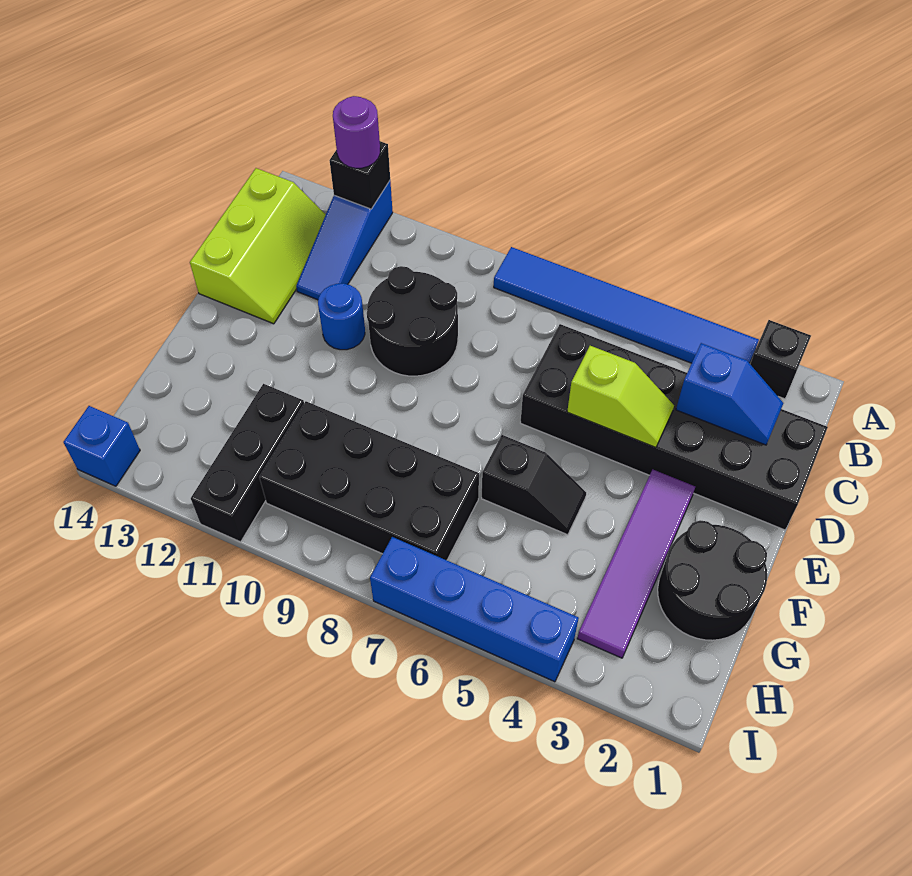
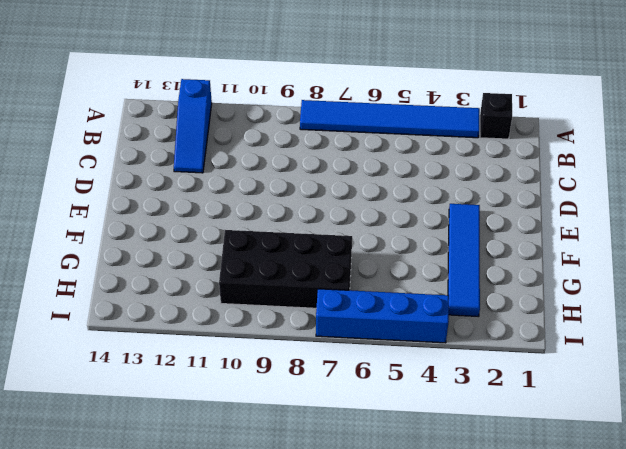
blue tile E3:H3 level 1 -> purple tile E3:H3 level 1
none -> lime slope B13:D14 level 1 top 14
none -> black brick C1:D6 level 1
none -> black round brick C9:D10 level 1

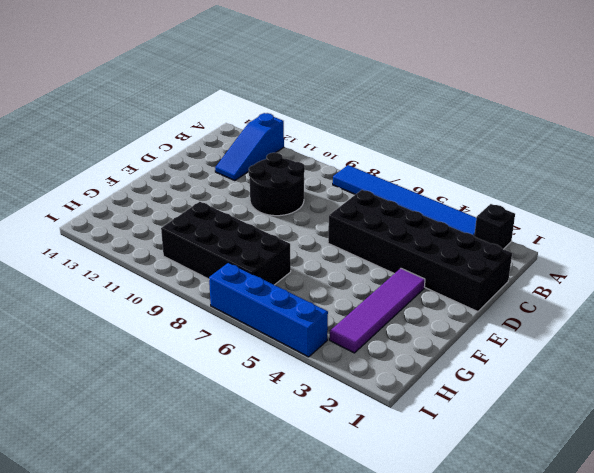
none -> lime slope B13:D14 level 1 top 14
none -> blue round brick D11 level 1
none -> black round brick F1:G2 level 1

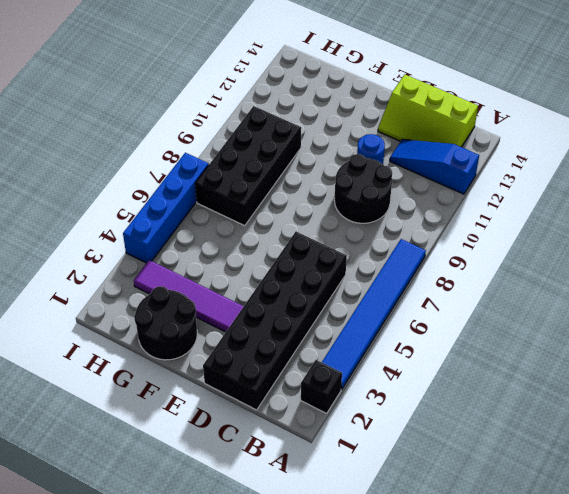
none -> black slope F5:F6 level 1 top 6
none -> black brick G11:I11 level 1
none -> blue brick I14 level 1

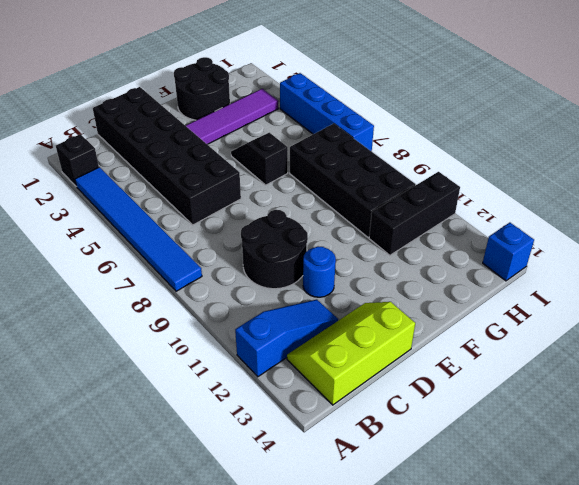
none -> black brick A12 level 2
none -> blue slope C2:C3 level 2 top 3
none -> lime slope D4:D5 level 2 top 5

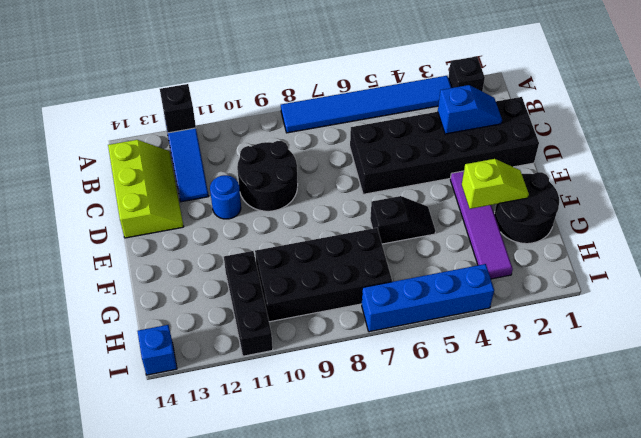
lime slope F2:F3 level 2 top 3 -> lime slope D4:D5 level 2 top 5
none -> purple round brick A12 level 3

